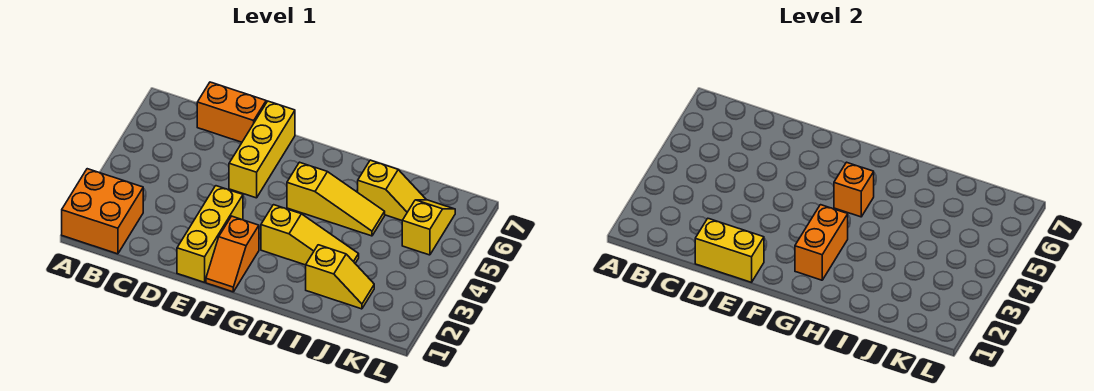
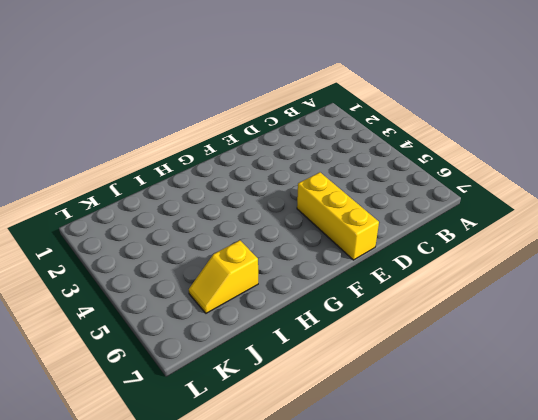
none -> orange brick A1:B2 level 1
none -> orange brick C7:D7 level 1
none -> yellow brick E1:E3 level 1

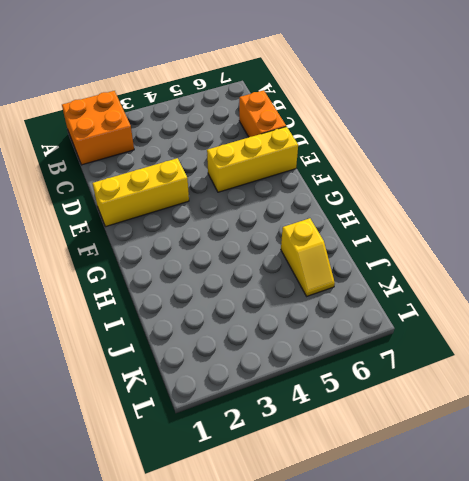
none -> orange slope F1:F2 level 1 top 2
none -> yellow slope G3:I3 level 1 top G
none -> yellow slope G5:I5 level 1 top G

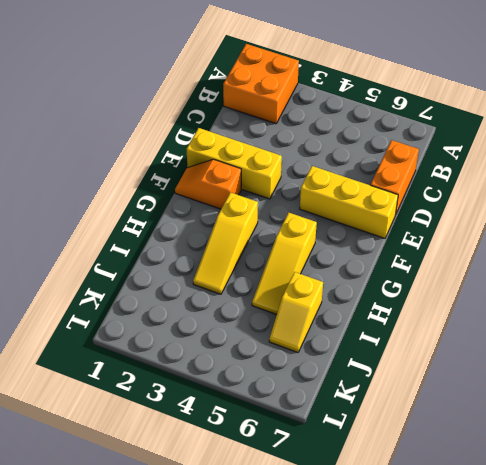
none -> yellow slope I2:J2 level 1 top I
none -> yellow slope K5:K6 level 1 top 5
none -> yellow brick D1:E1 level 2

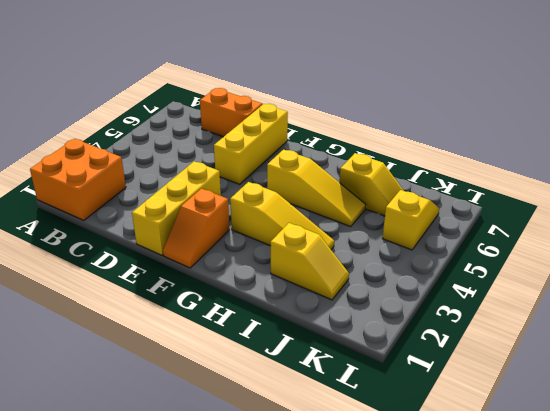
none -> yellow brick D1:E1 level 2
none -> orange brick G2:G3 level 2
none -> orange brick G5 level 2

